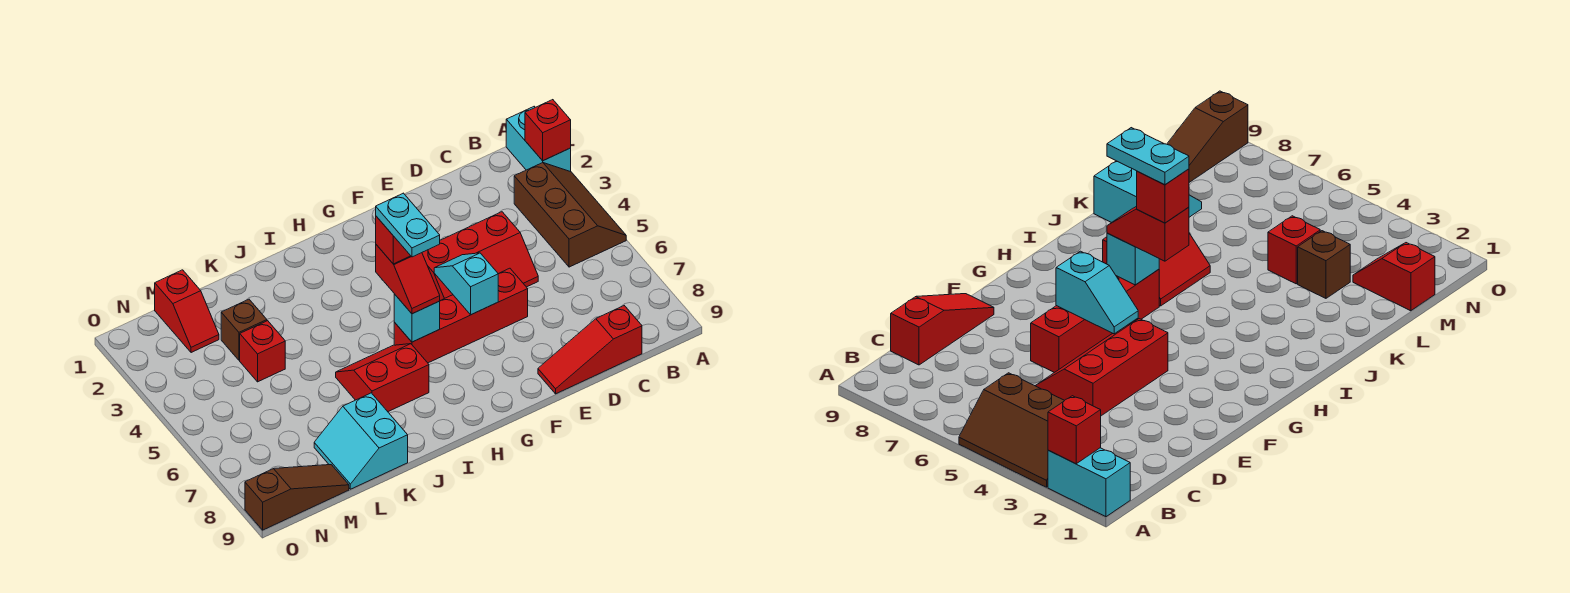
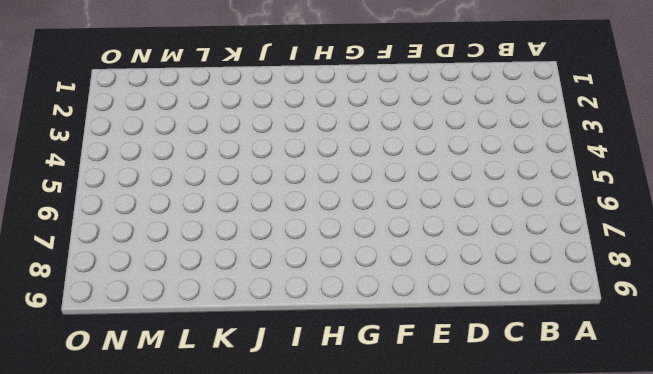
none -> cyan brick A1:A2 level 1
none -> brown slope A3:B5 level 1 top B
none -> red slope C9:E9 level 1 top C

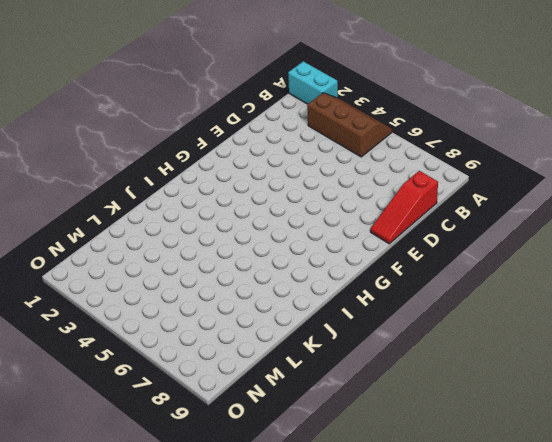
none -> red slope D4:F5 level 1 top 4
none -> red brick E6:H6 level 1
none -> red slope I6:J7 level 1 top 7

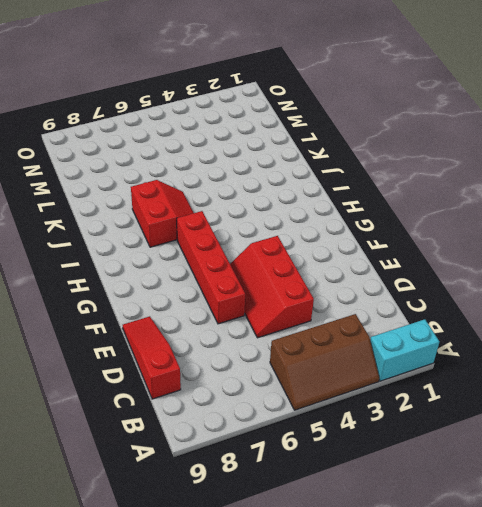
none -> cyan slope K8:L9 level 1 top K
none -> brown brick L3 level 1
none -> red brick L4 level 1

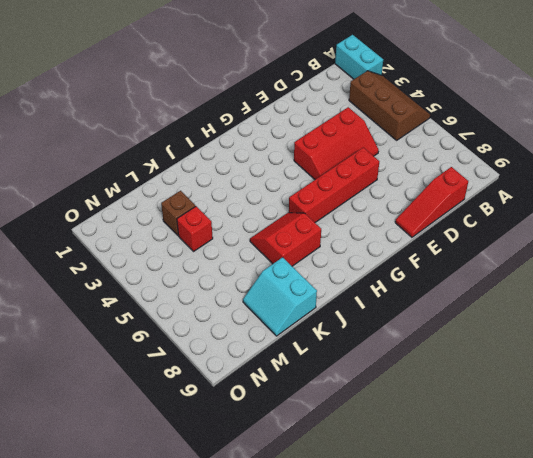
none -> red slope M1:M2 level 1 top 1
none -> brown slope M9:O9 level 1 top O
none -> red brick A2 level 2

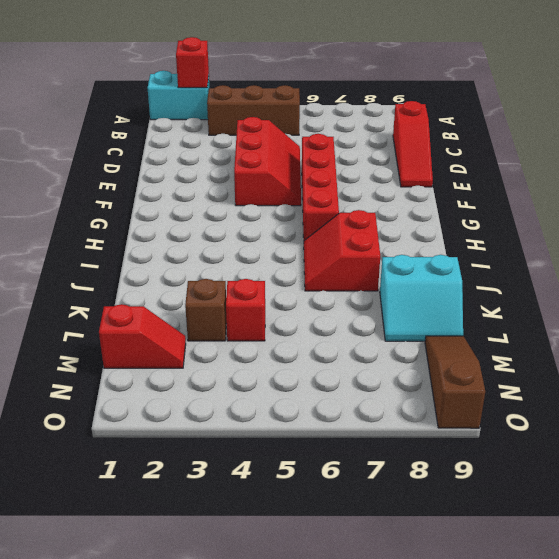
none -> cyan slope F5:F6 level 2 top 6
none -> cyan brick H6 level 2
none -> red slope H5:H6 level 3 top 5

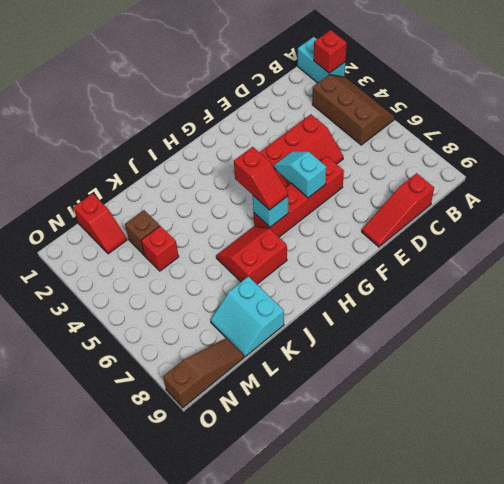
none -> red brick H5 level 4
none -> cyan plate H5:H6 level 5

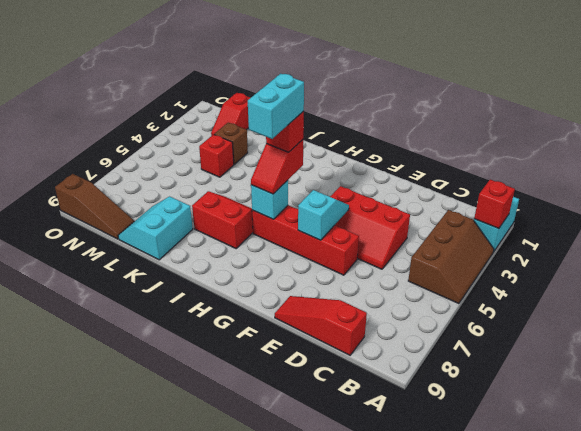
cyan brick H5:H6 level 5 -> cyan plate H5:H6 level 5

